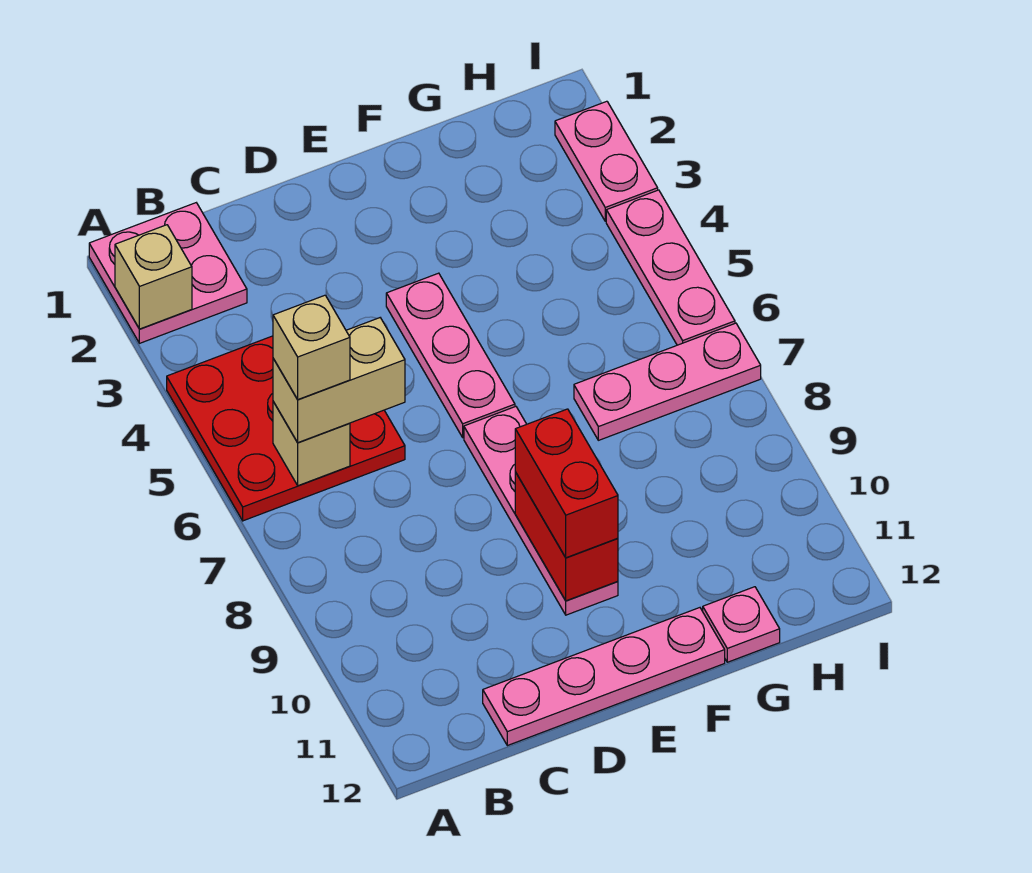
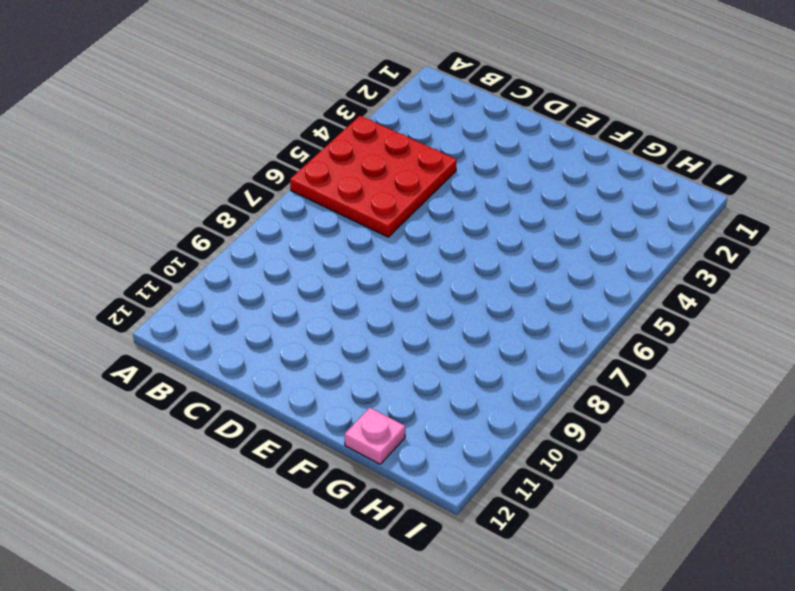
none -> pink plate A1:B2 level 1
none -> pink plate C12:F12 level 1
none -> pink plate E4:E6 level 1

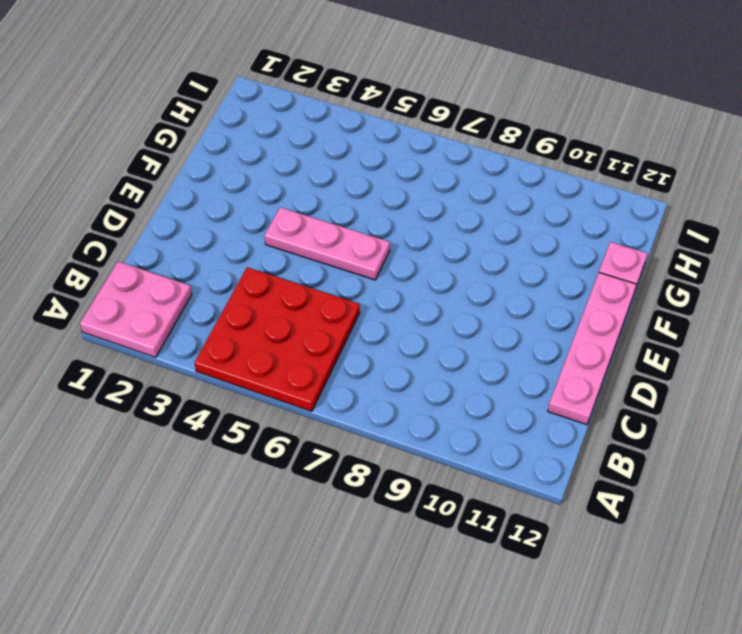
none -> pink plate E7:E10 level 1
none -> pink plate G7:I7 level 1
none -> pink plate I2:I3 level 1

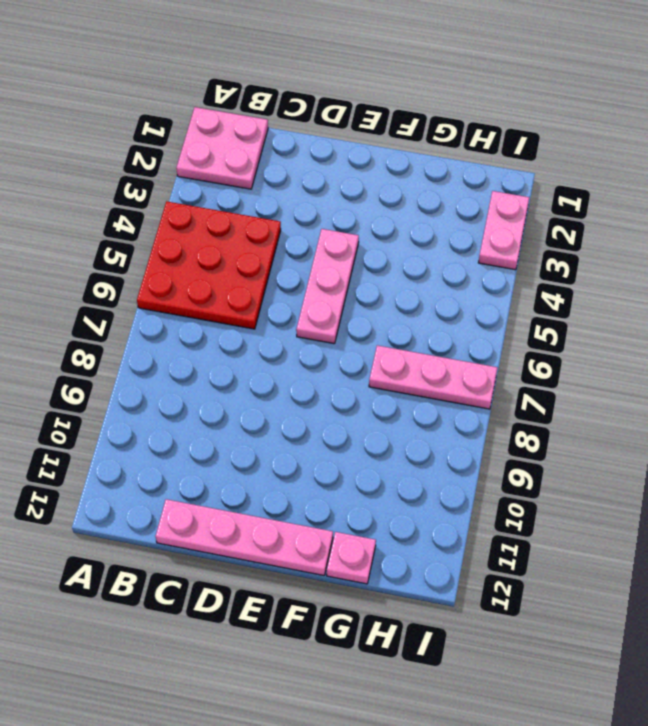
none -> pink plate E7:E10 level 1
none -> pink plate I4:I6 level 1
none -> tan brick A2 level 2

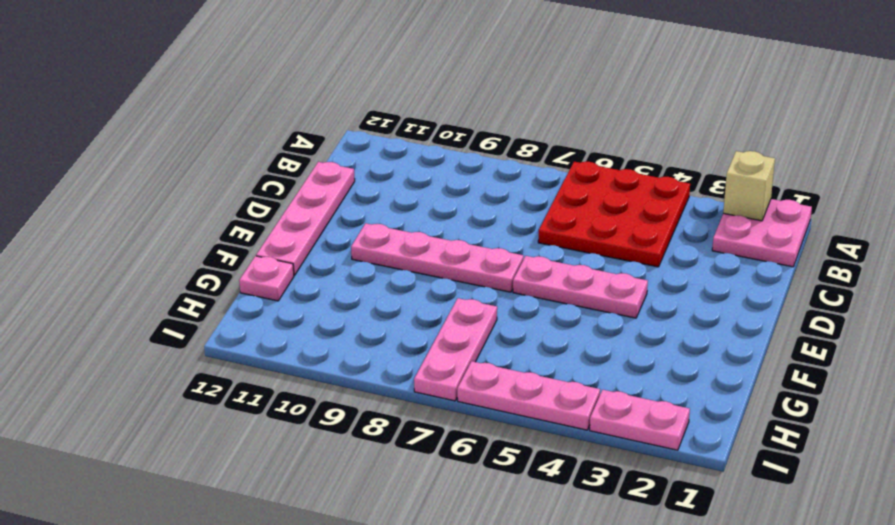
none -> tan brick B6 level 2
none -> red brick E9:E10 level 2
none -> tan brick B6:C6 level 3

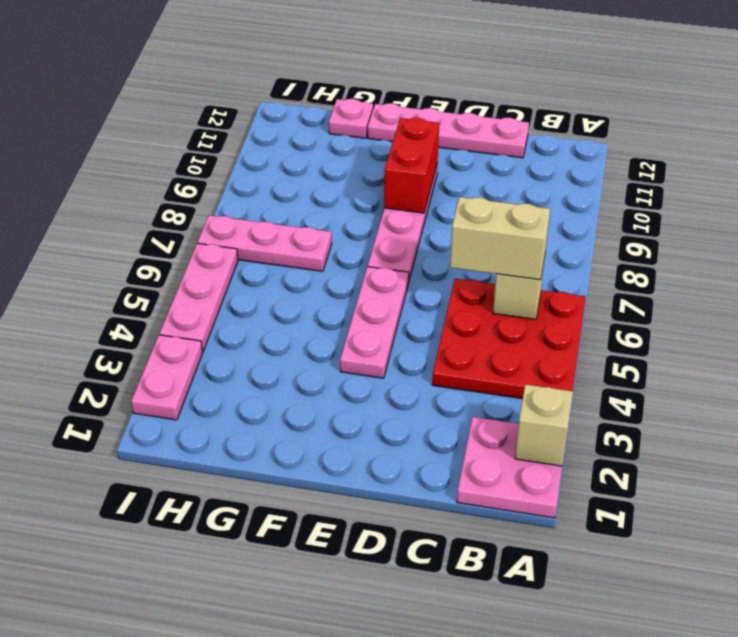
none -> red brick E9:E10 level 3
none -> tan brick B6 level 4

